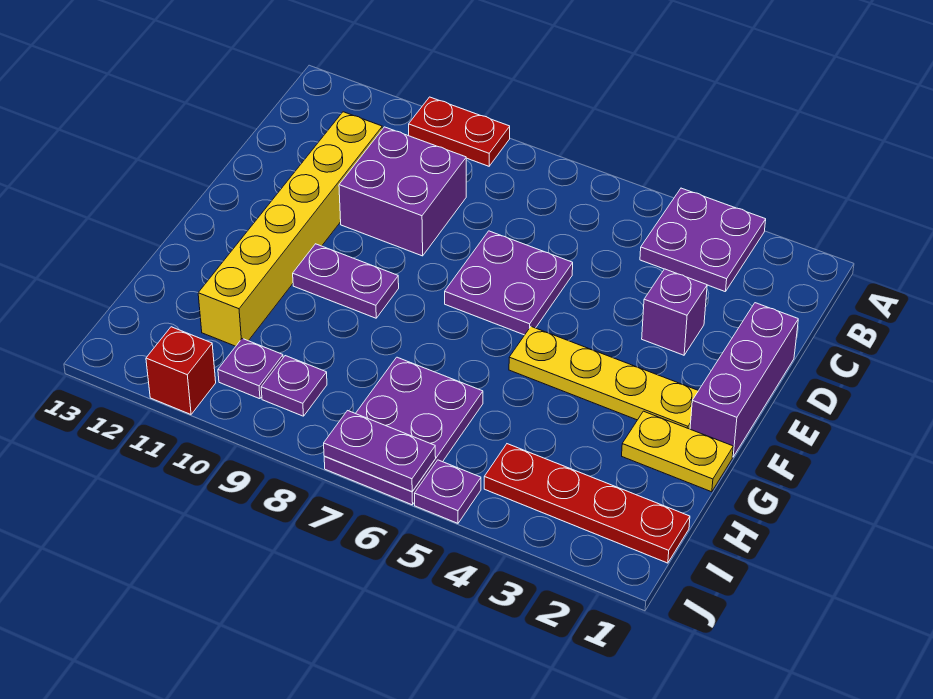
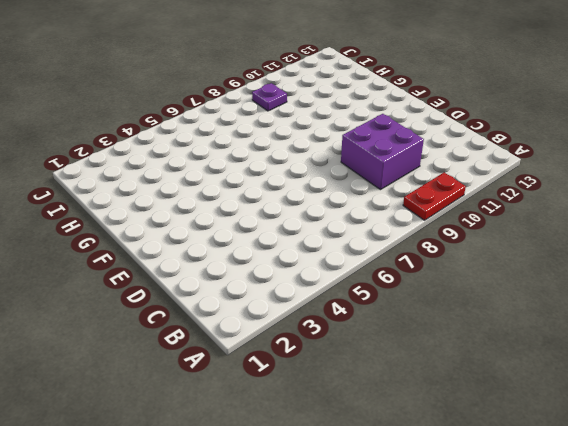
none -> purple plate A3:B4 level 1
none -> yellow brick C11:H11 level 1
none -> purple brick D1:F1 level 1

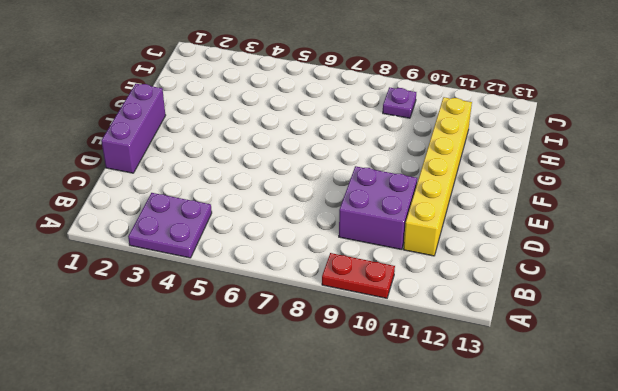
none -> purple brick D3 level 1
none -> purple plate D6:E7 level 1
none -> yellow plate F2:F5 level 1

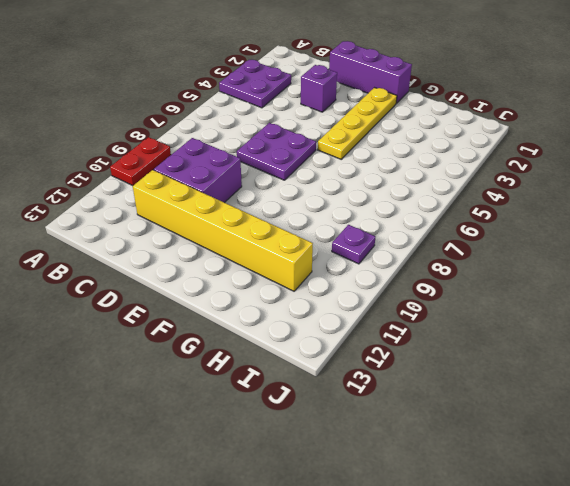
none -> purple plate F9:F10 level 1
none -> yellow plate G1:G2 level 1
none -> purple plate H6:J7 level 1

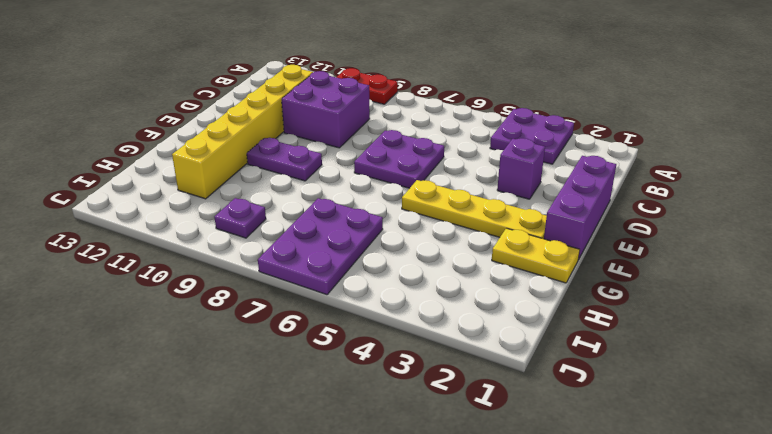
none -> red plate I1:I4 level 1
none -> purple plate I10 level 1
none -> purple plate J5 level 1

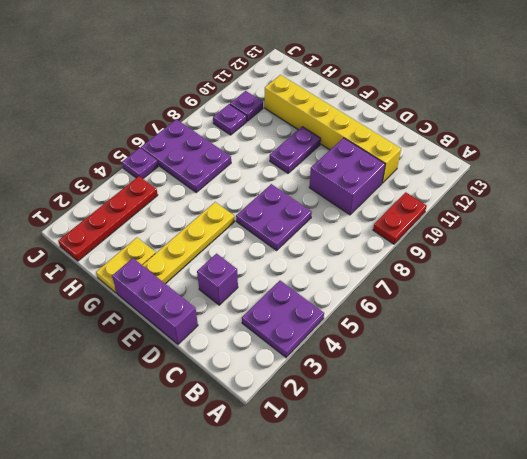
none -> red brick J11 level 1
none -> purple plate J6:J7 level 2

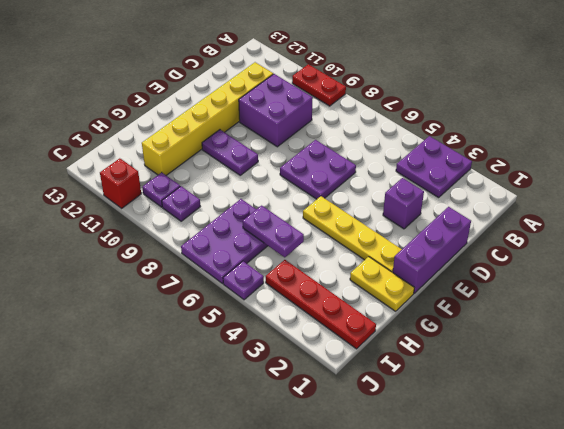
purple plate H5:H6 level 2 -> purple plate J6:J7 level 2

